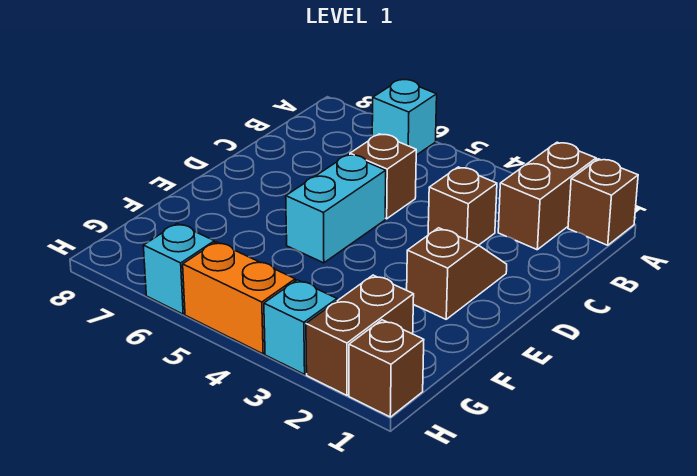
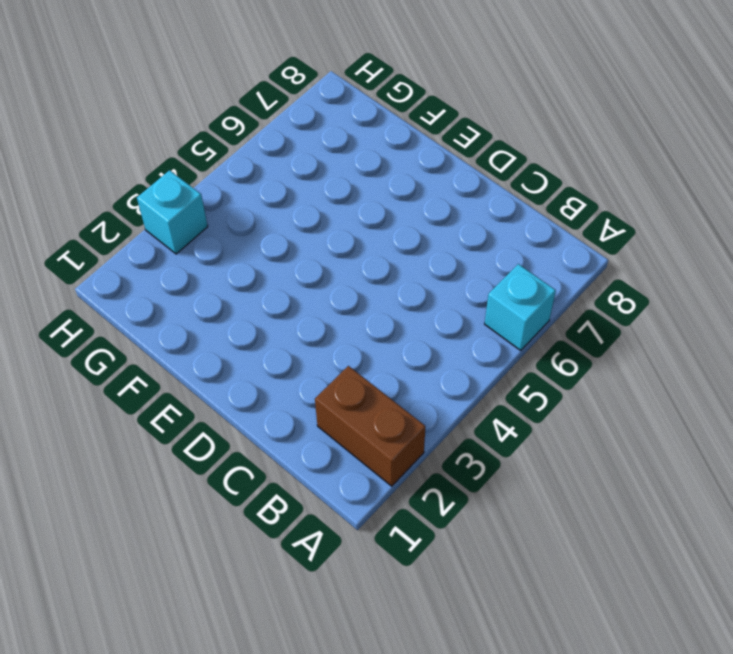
none -> brown brick A1 level 1
none -> brown brick C3 level 1
none -> brown brick C5 level 1

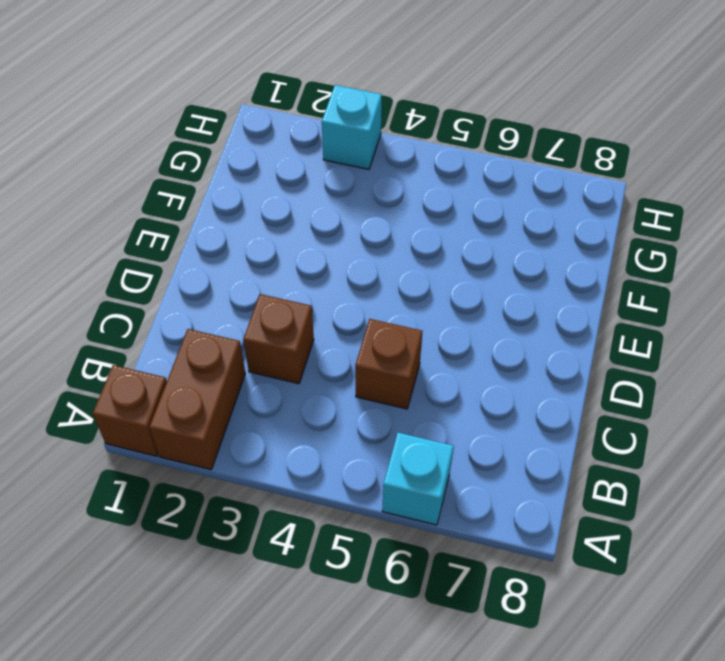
none -> brown slope D2:E2 level 1 top E
none -> cyan brick D5:E5 level 1
none -> brown brick G2:H2 level 1

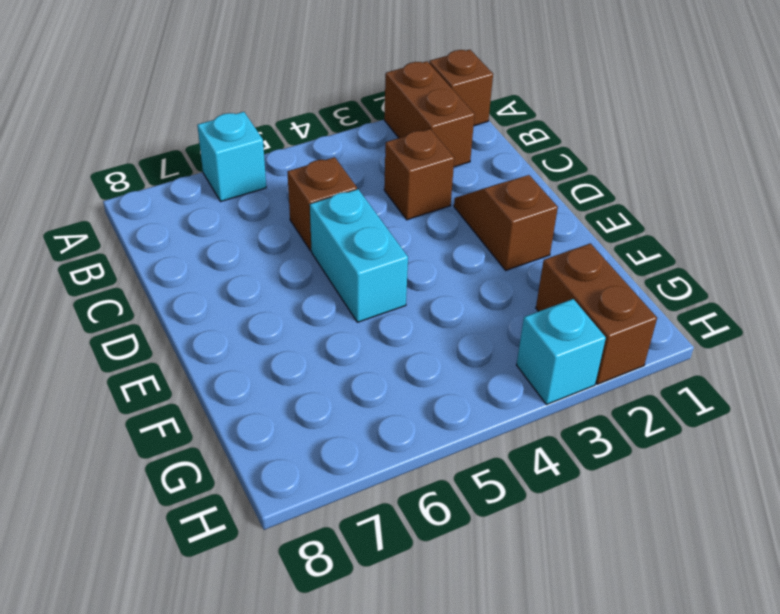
none -> brown brick H1 level 1
none -> orange brick H4:H5 level 1
none -> cyan brick H6 level 1

